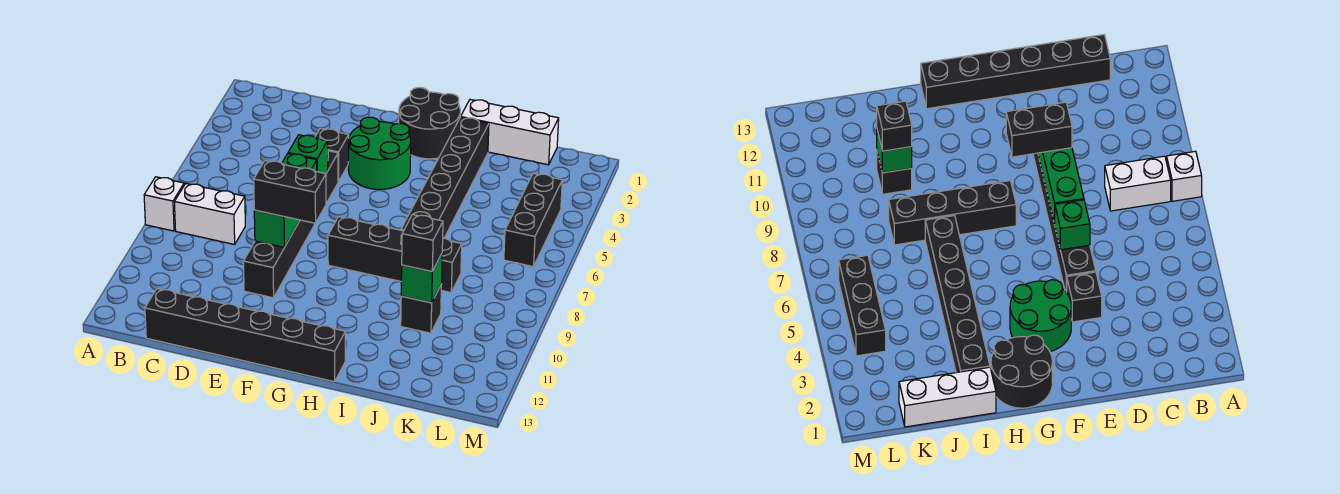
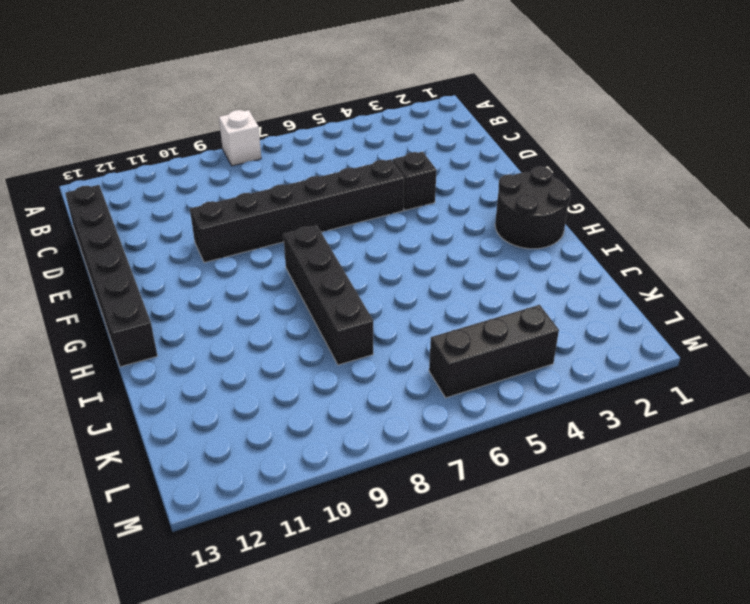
none -> white brick B8:C8 level 1
none -> green round brick F3:G4 level 1
none -> white brick I1:K1 level 1

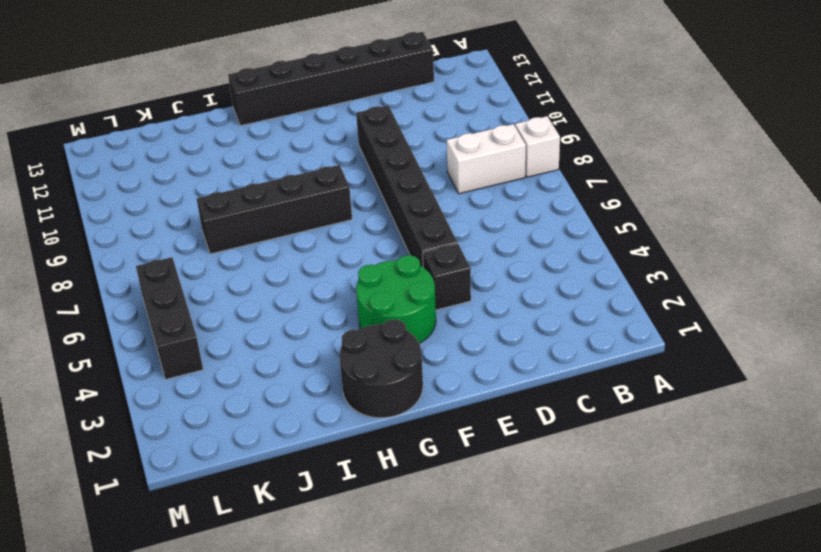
none -> white brick I1:K1 level 1
none -> black brick I2:I7 level 1
none -> black brick J10 level 1

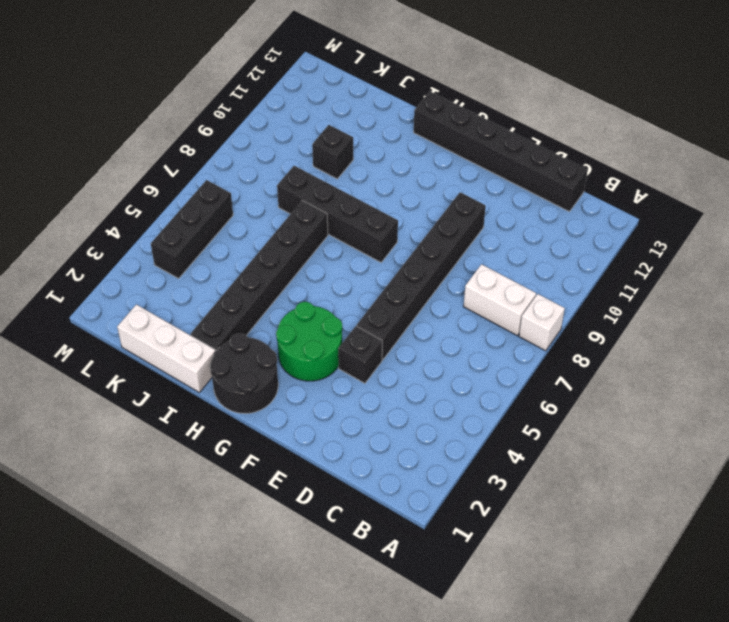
none -> green brick E6 level 2
none -> green brick E7:E9 level 2
none -> green brick J10 level 2

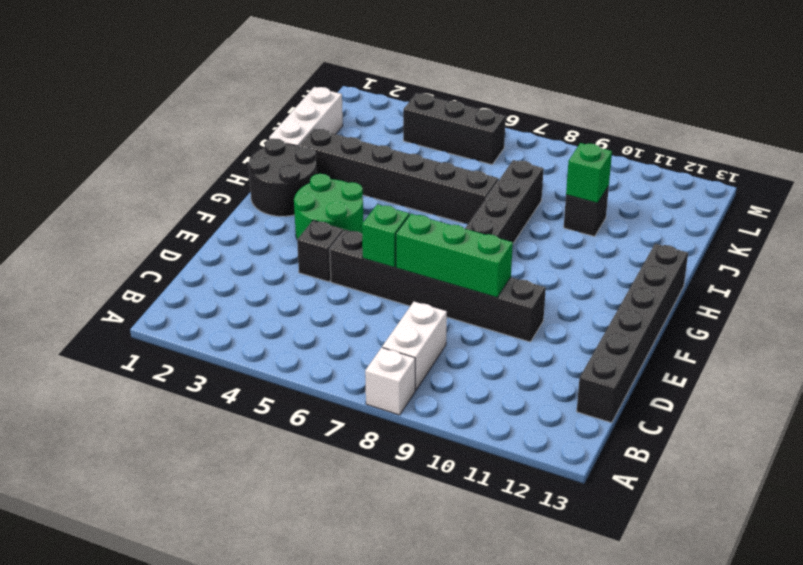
none -> black brick E9:F9 level 3
none -> black brick J10 level 3

